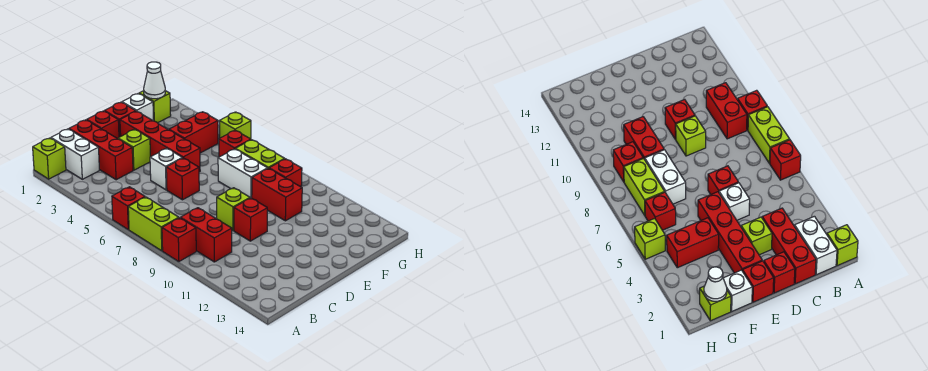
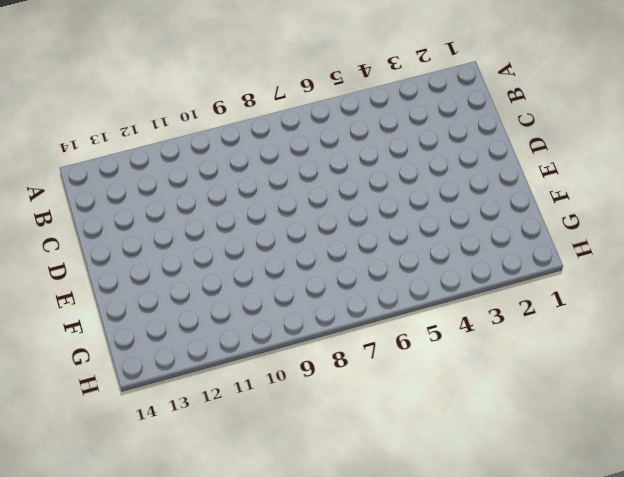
none -> lime brick A1 level 1
none -> red brick A6 level 1
none -> lime brick A7:A8 level 1

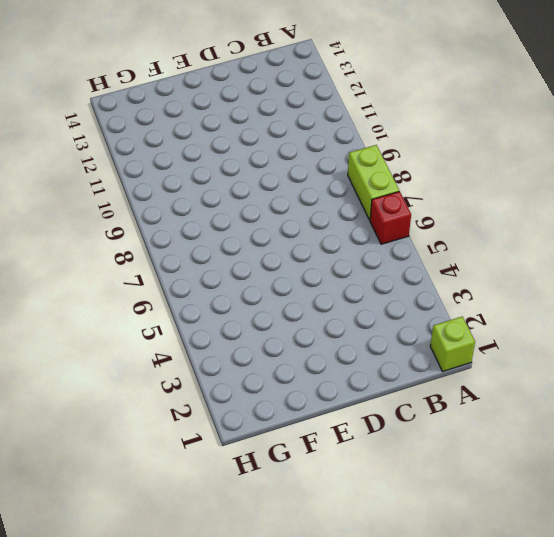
none -> red brick A9 level 1
none -> white brick B1:B2 level 1
none -> red brick B9:B10 level 1

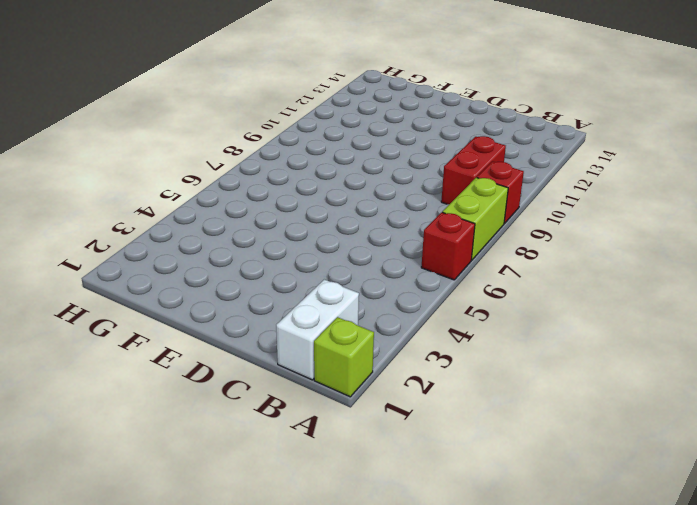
none -> red brick C1:C3 level 1
none -> red brick D1 level 1
none -> lime brick D3 level 1

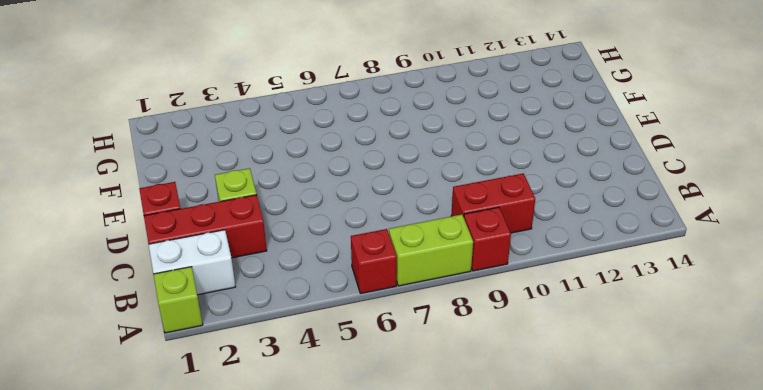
none -> white brick D5 level 1
none -> red brick D6 level 1
none -> lime brick D9 level 1

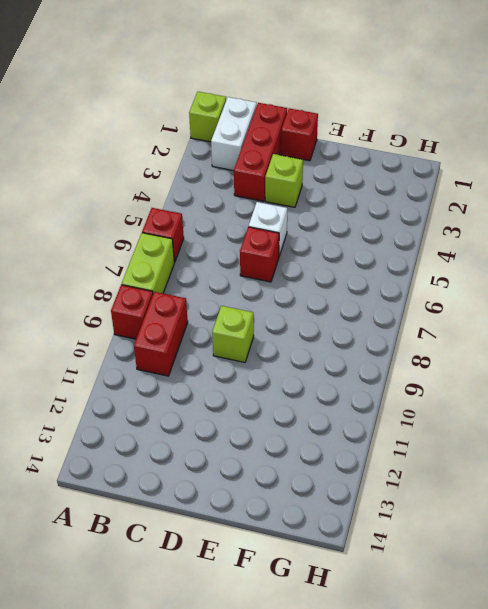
none -> red brick D10 level 1
none -> red brick E1 level 1
none -> red brick E2:E5 level 1

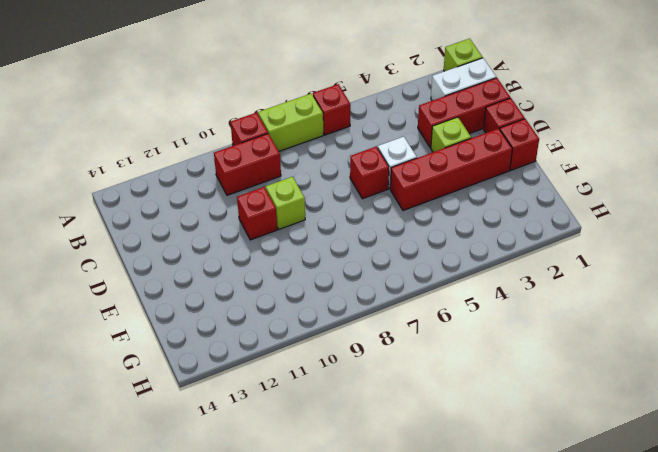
none -> white brick F1 level 1
none -> red brick F4:G4 level 1
none -> white brick F7:F8 level 1

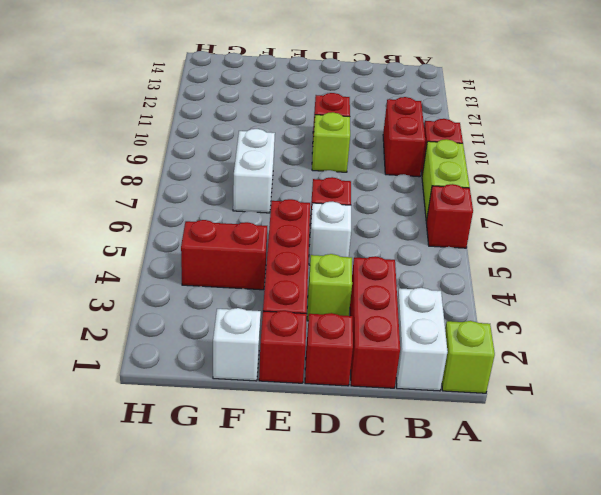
none -> red brick F9:F10 level 1
none -> lime brick G1 level 1
none -> red brick G6 level 1

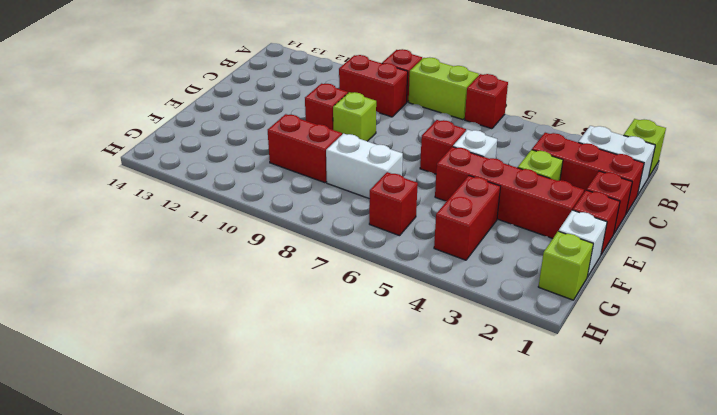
none -> lime brick G7:G8 level 1
none -> red brick G9 level 1
none -> lime brick H5 level 1

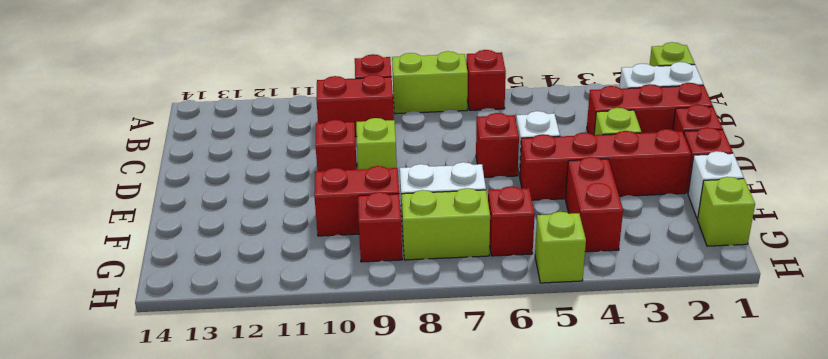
none -> white cone G1 level 2

